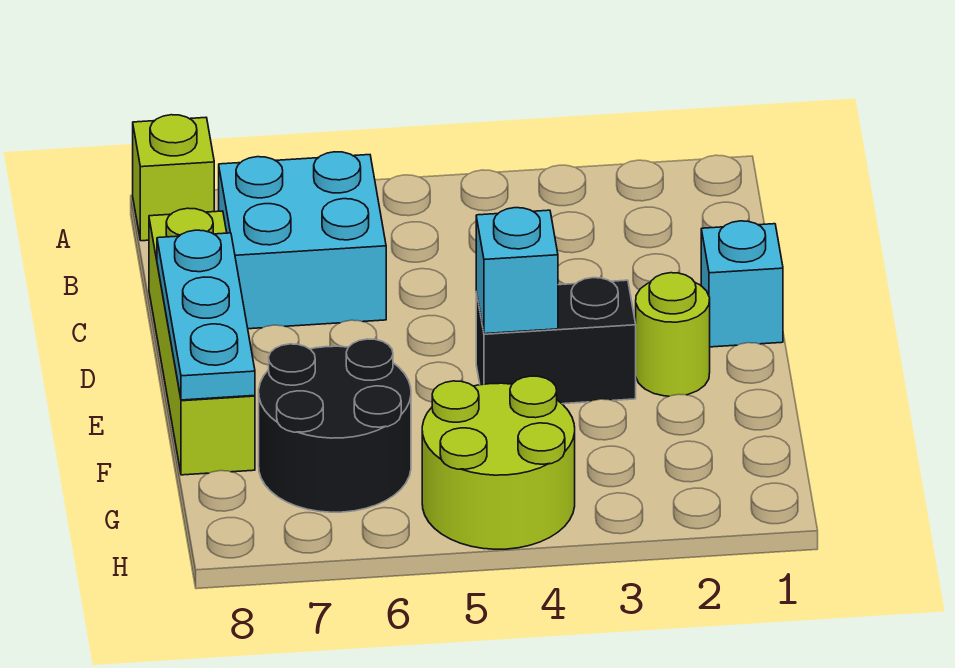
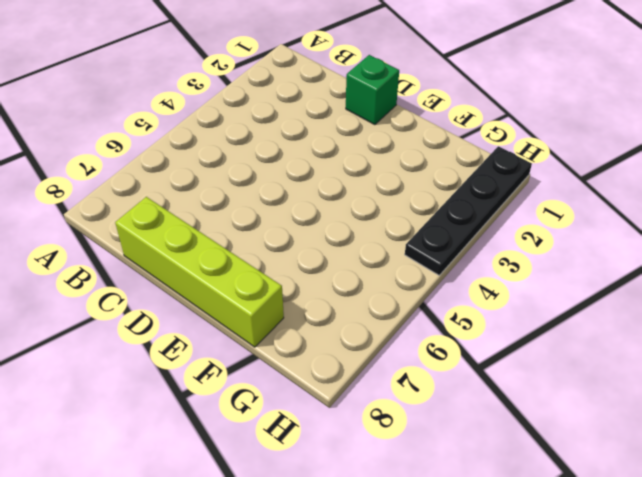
green brick D1 level 1 -> cyan brick D1 level 1
black plate H1:H4 level 1 -> lime round brick G4:H5 level 1
none -> lime brick A8 level 1
none -> cyan brick B6:C7 level 1

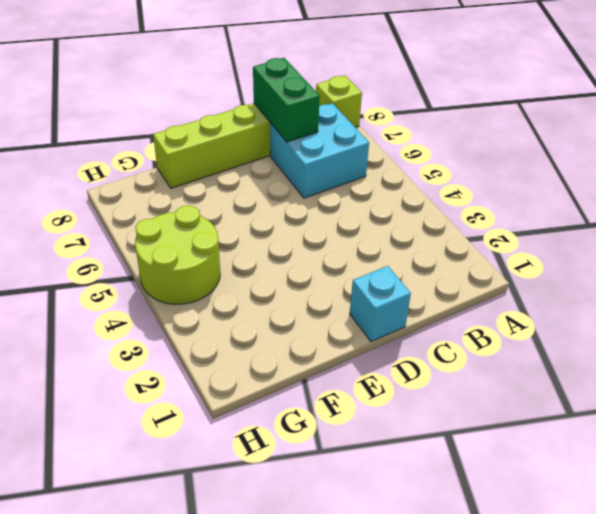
green brick C7:C8 level 2 -> none
none -> lime round brick E2 level 1
none -> black brick E3:E4 level 1

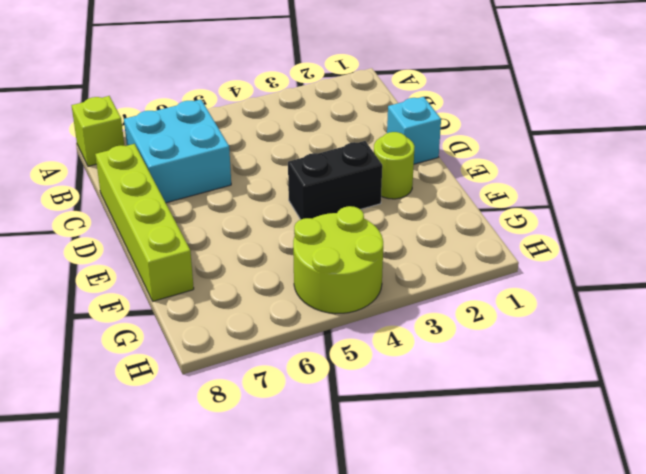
none -> black round brick F6:G7 level 1
none -> cyan plate D8:F8 level 2

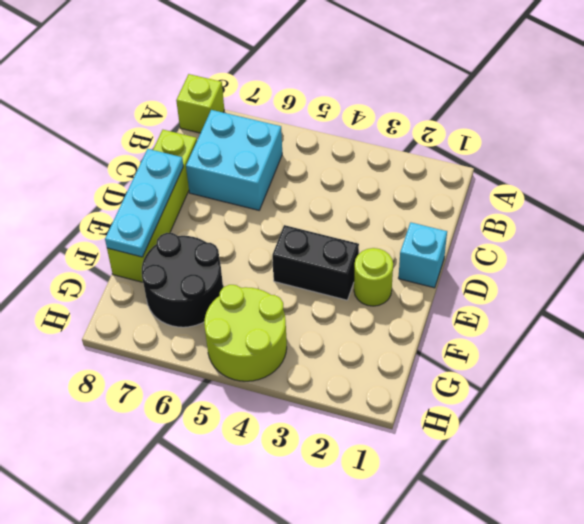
none -> cyan brick E4 level 2

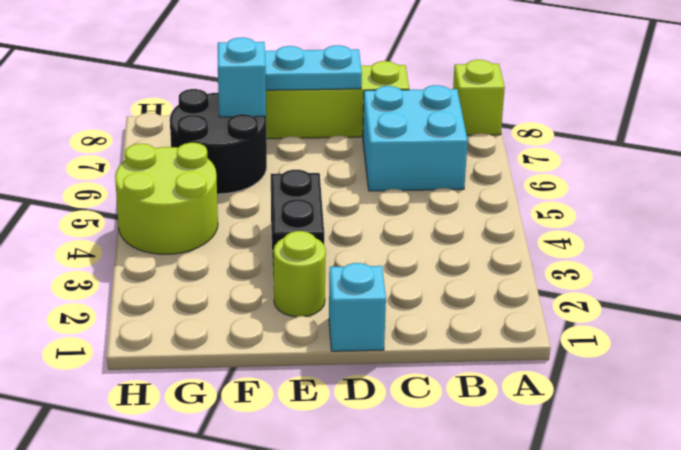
cyan brick F7 level 2 -> cyan brick E4 level 2

